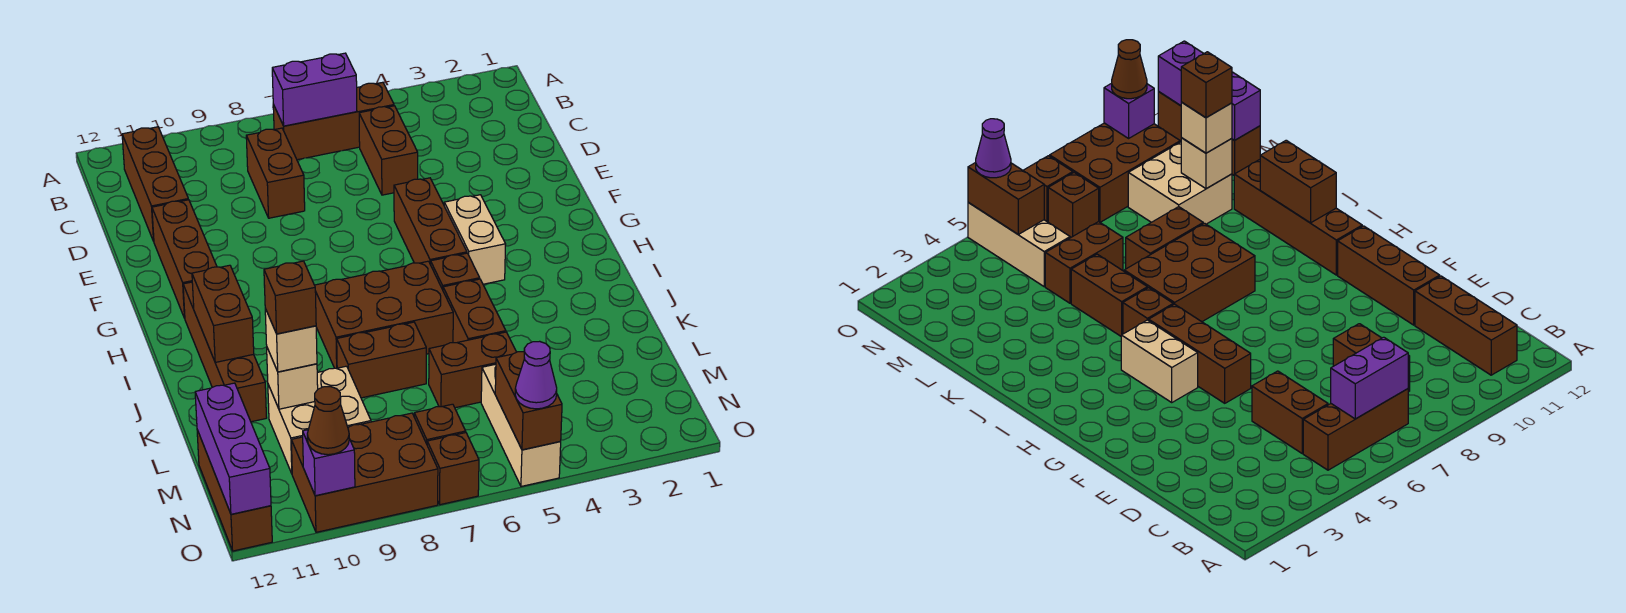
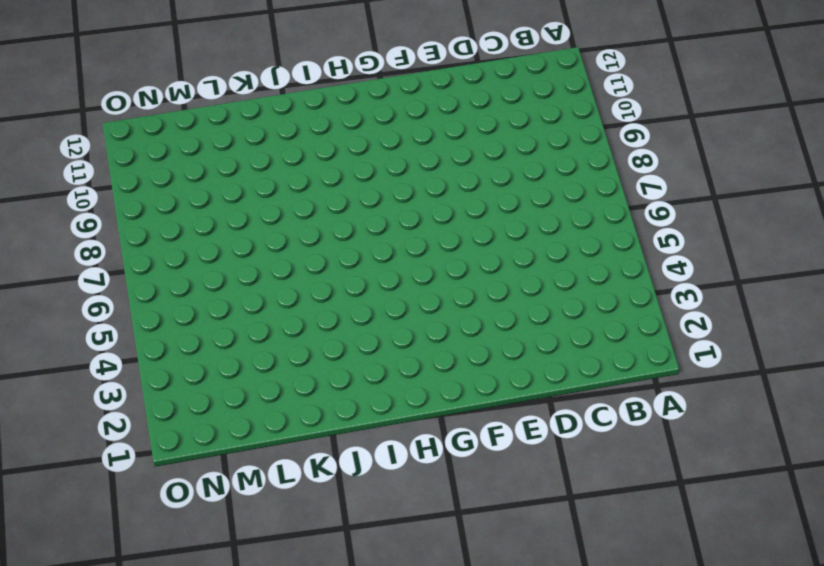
none -> brown brick B5:B7 level 1
none -> brown brick B11:D11 level 1
none -> brown brick C5:D5 level 1

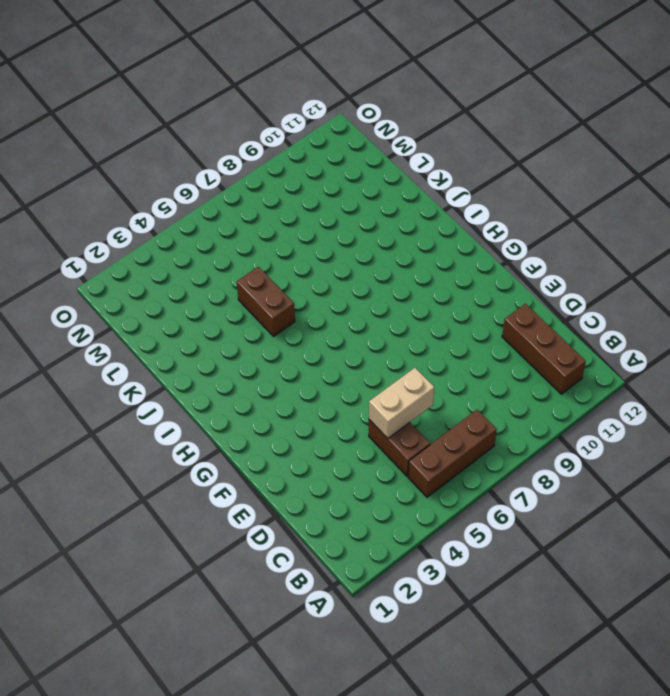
tan brick D5:D6 level 2 -> tan brick G4:H4 level 1
none -> brown brick C8:D8 level 1
none -> brown brick E11:G11 level 1
none -> brown brick F5:H5 level 1

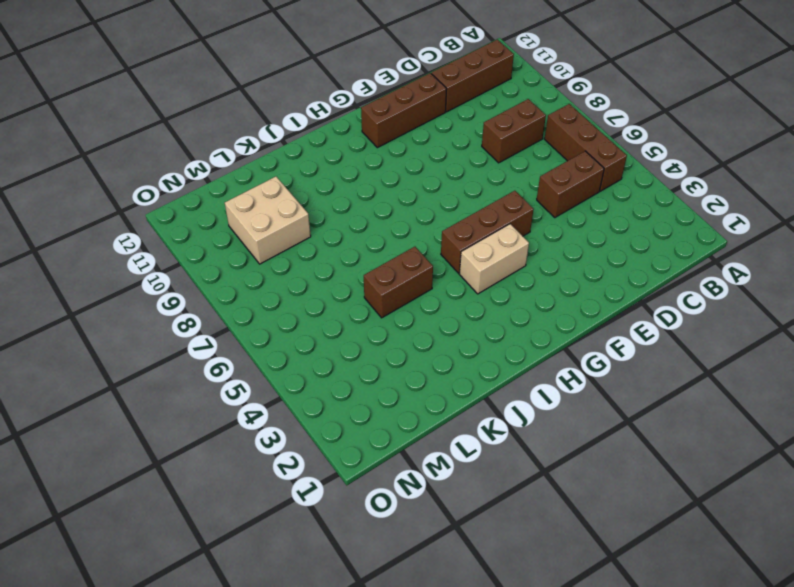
none -> brown brick H11:K11 level 1
none -> brown brick I5 level 1
none -> brown brick I6:J8 level 1

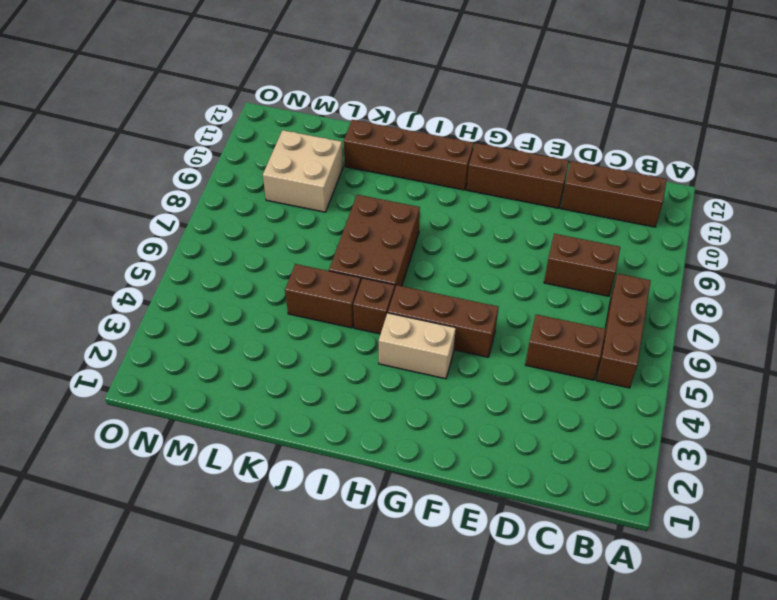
none -> brown brick K7:K8 level 1
none -> brown brick L5:L6 level 1
none -> tan brick M5:O5 level 1

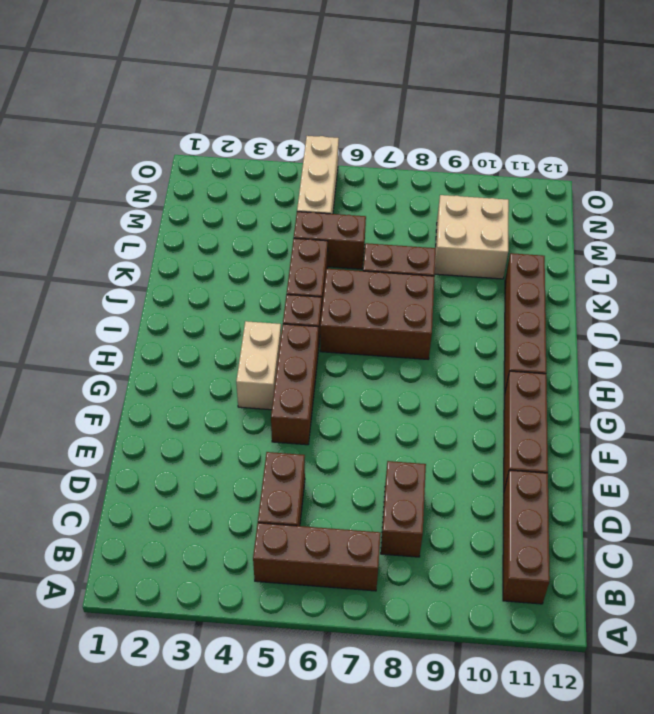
none -> brown brick M12:O12 level 1
none -> brown brick N7 level 1
none -> brown brick N8:O10 level 1

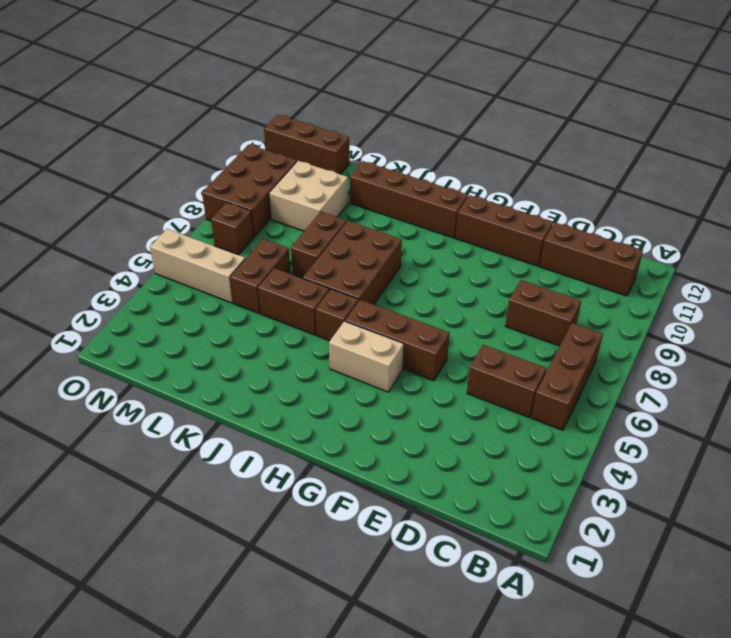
none -> brown brick O7 level 1
none -> purple brick B6:B7 level 2
none -> brown brick I11:J11 level 2

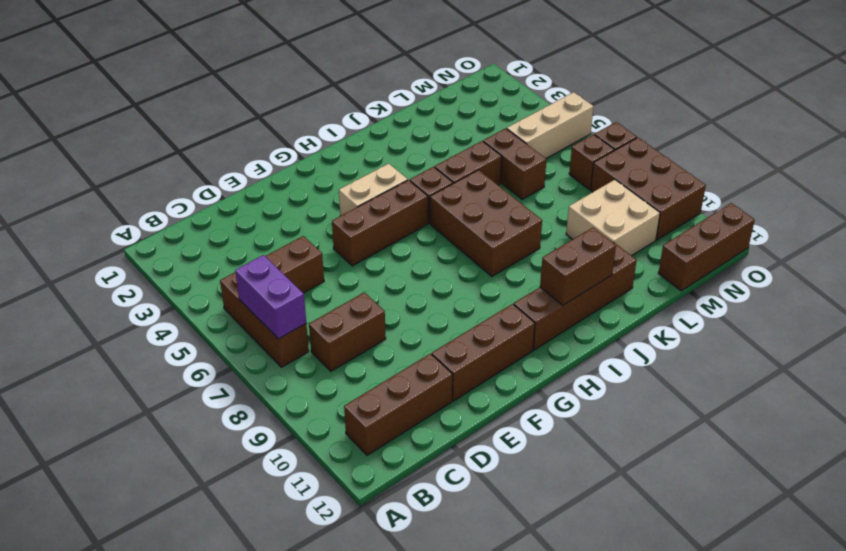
none -> brown brick K7:K8 level 1
none -> tan brick L10 level 2
none -> purple brick M12:O12 level 2

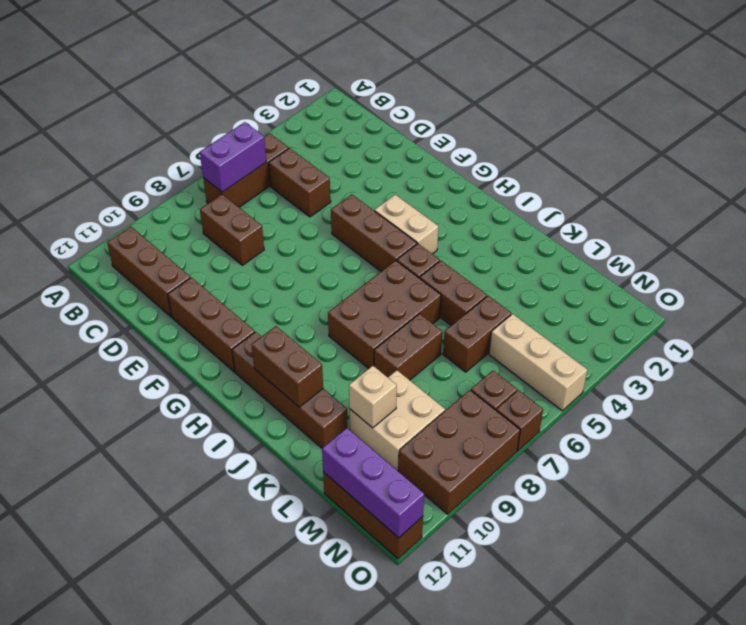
none -> brown brick N5:O5 level 2
none -> purple brick O10 level 2
none -> tan brick L10 level 3

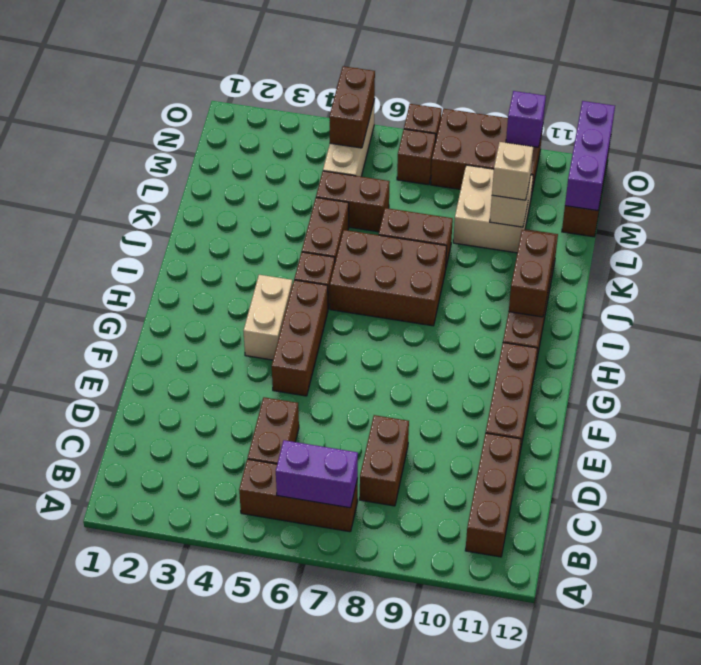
none -> purple cone O5 level 3
none -> brown cone O10 level 3
none -> brown brick L10 level 4

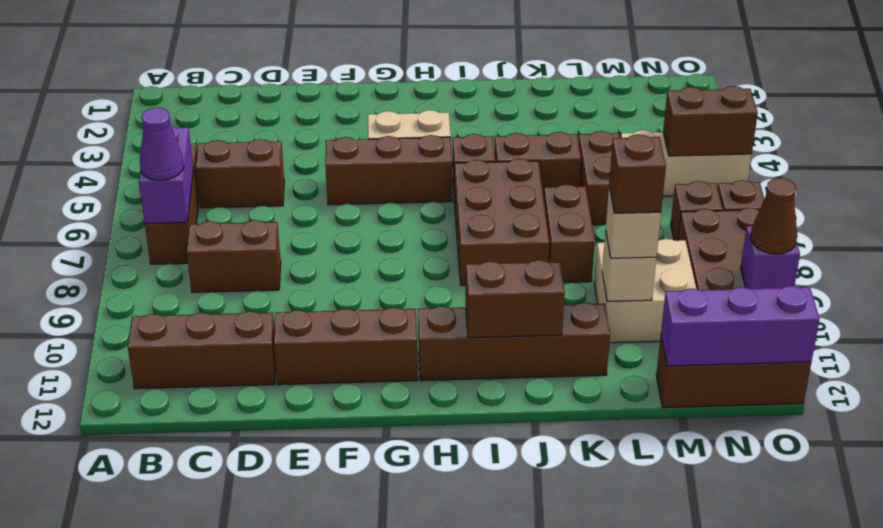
purple cone B7 level 3 -> purple cone O5 level 3

